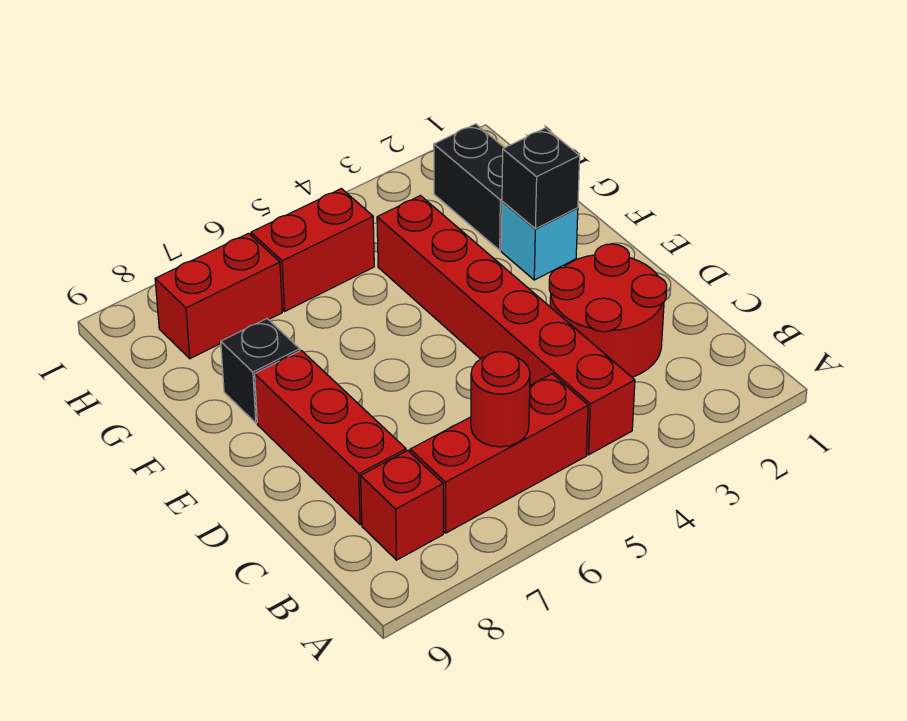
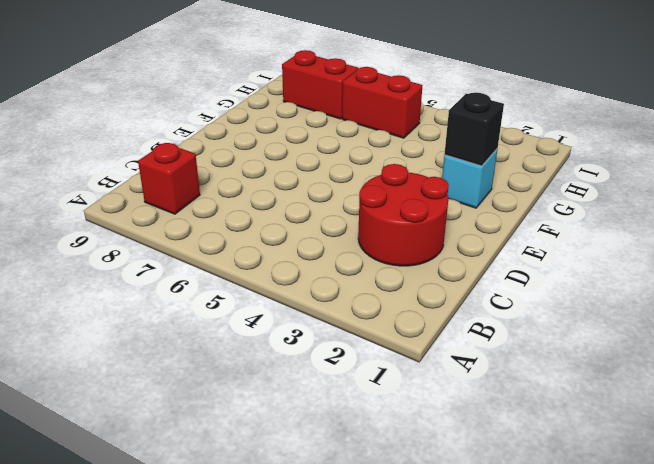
none -> red brick B4:G4 level 1
none -> red brick B5:B7 level 1
none -> red brick C8:E8 level 1

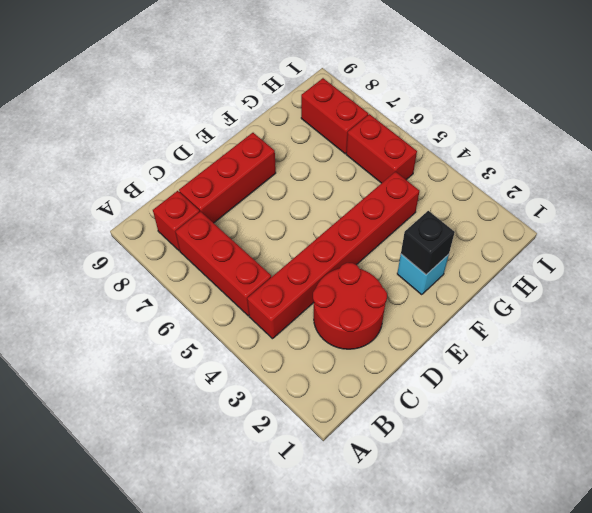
none -> black brick F8 level 1
none -> black brick G2:H2 level 1
none -> red round brick B6 level 2

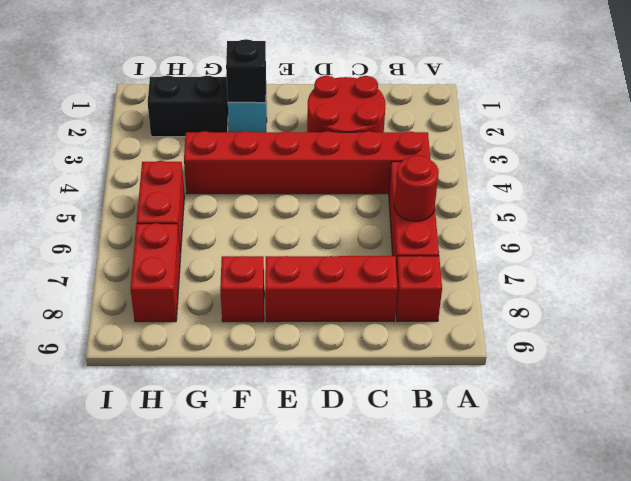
red brick F8 level 1 -> black brick F8 level 1

